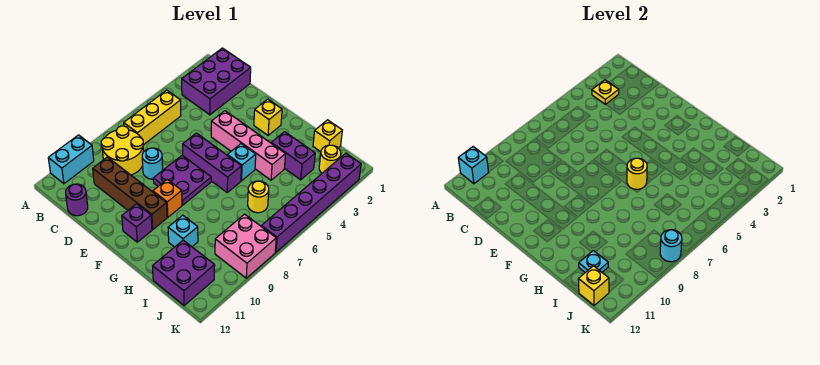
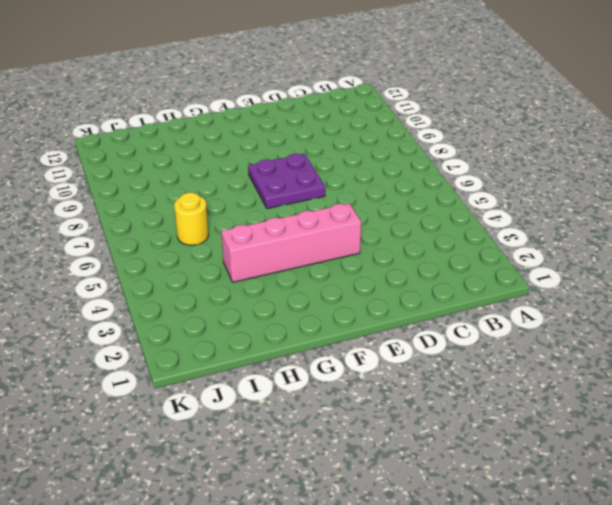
none -> cyan brick A10:A11 level 1
none -> purple brick B1:C3 level 1
none -> yellow brick B5:B7 level 1

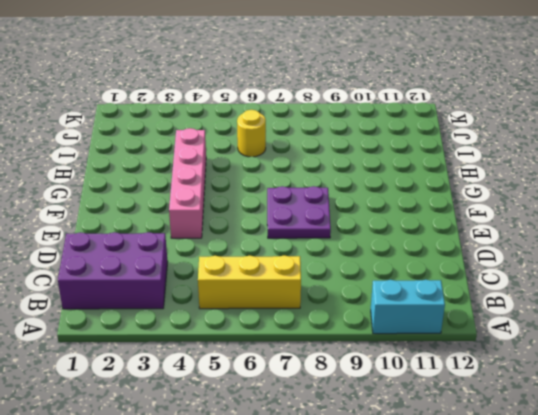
none -> yellow round brick B8:C9 level 1
none -> brown brick C10:F10 level 1
none -> purple round brick C12 level 1

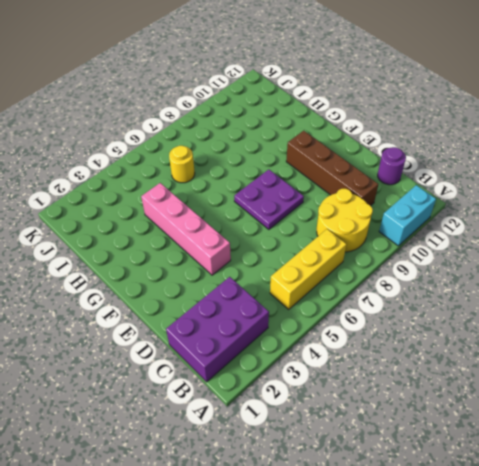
none -> cyan round brick D8 level 1
none -> purple brick E6:G6 level 1
none -> yellow brick F2 level 1

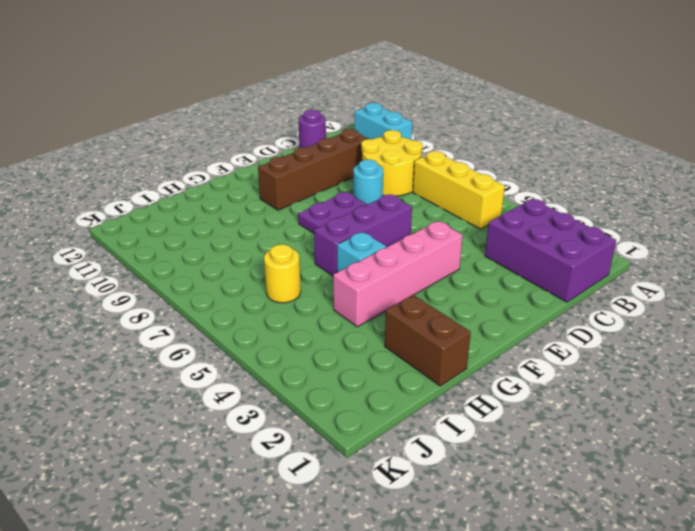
brown brick H1:H2 level 1 -> none
none -> yellow brick F2 level 1
none -> orange brick F9 level 1
none -> purple brick F11 level 1

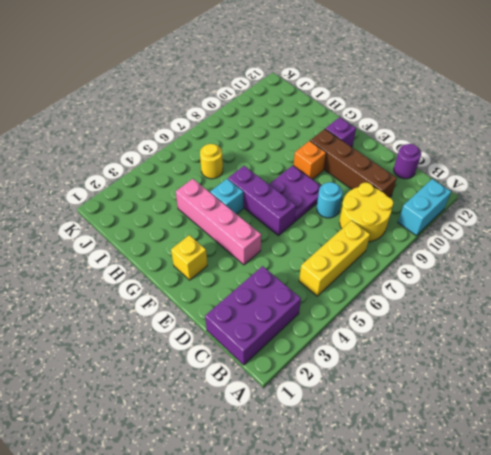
none -> purple brick H3:I3 level 1
none -> cyan brick H10 level 1
none -> yellow brick I1 level 1

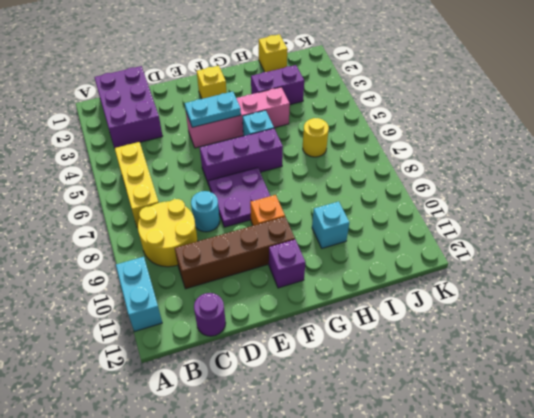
cyan plate E4:F4 level 2 -> none
none -> purple brick I11:J12 level 1
none -> yellow round brick J2 level 1
none -> pink brick J8:K9 level 1

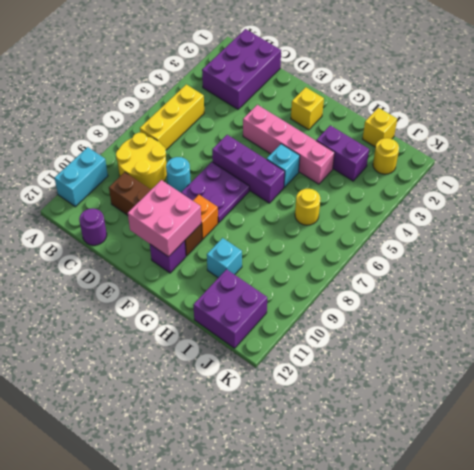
pink brick E10:F11 level 2 -> pink brick J8:K9 level 1
none -> purple brick K2:K7 level 1
none -> cyan brick A11 level 2
none -> yellow plate B3 level 2

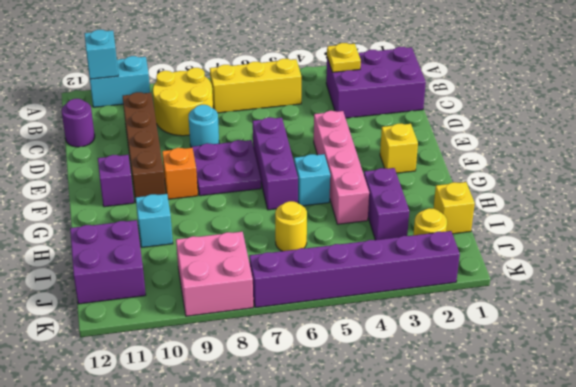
none -> yellow round brick G6 level 2
none -> cyan plate I11 level 2
none -> yellow brick J12 level 2

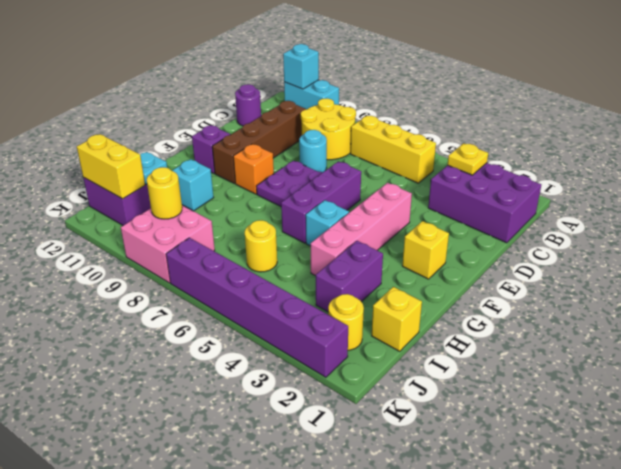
yellow round brick J9 level 2 -> yellow round brick G6 level 2
yellow brick J11:J12 level 2 -> yellow brick J12 level 2
none -> cyan round brick K8 level 2

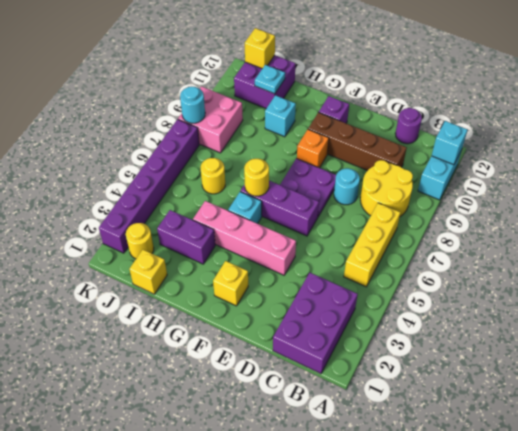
none -> yellow plate B3 level 2

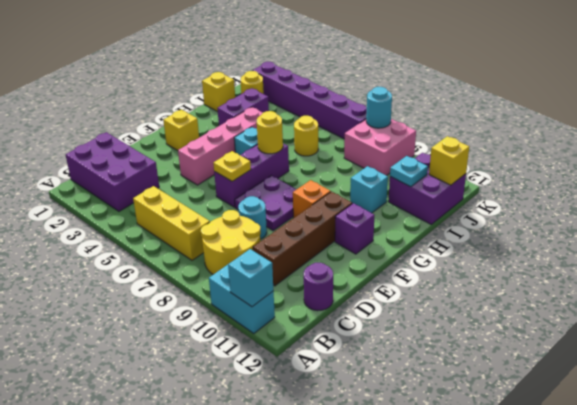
yellow plate E6 level 2 -> yellow plate B3 level 2

